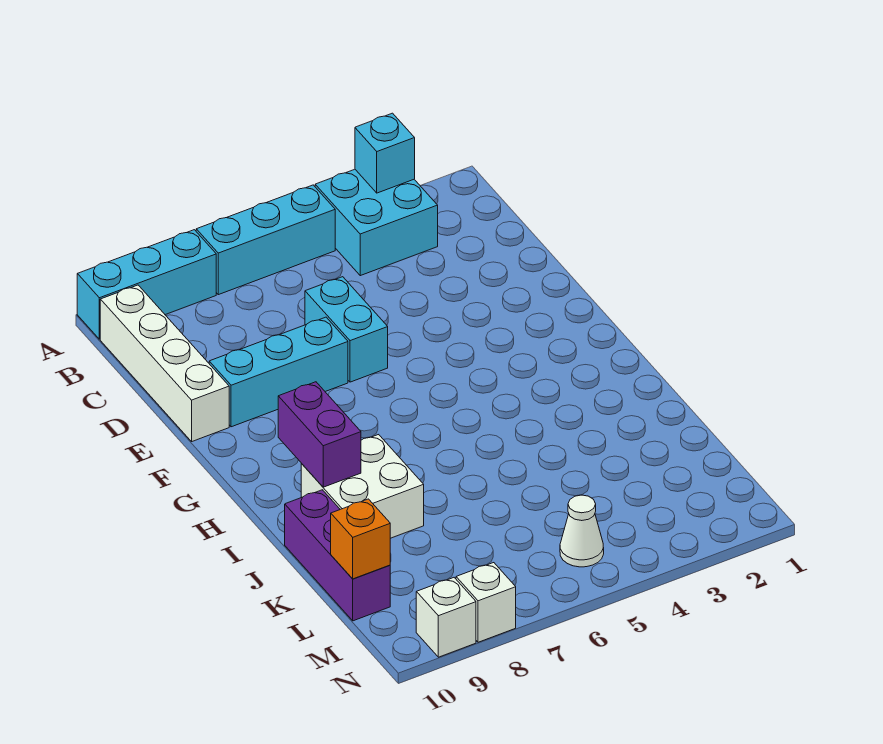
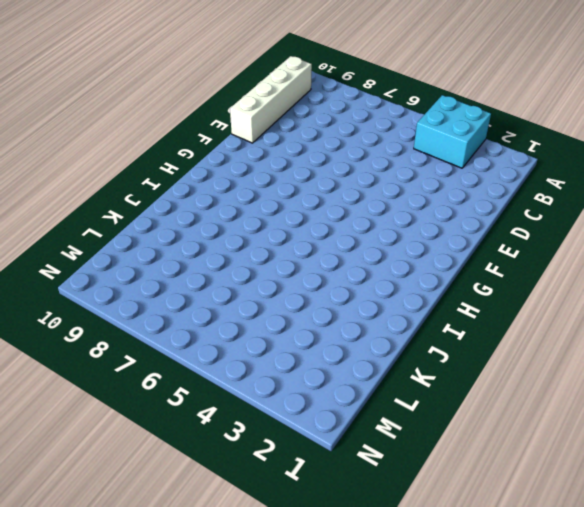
none -> cyan brick A5:A7 level 1
none -> cyan brick A8:A10 level 1
none -> cyan brick D6:E6 level 1

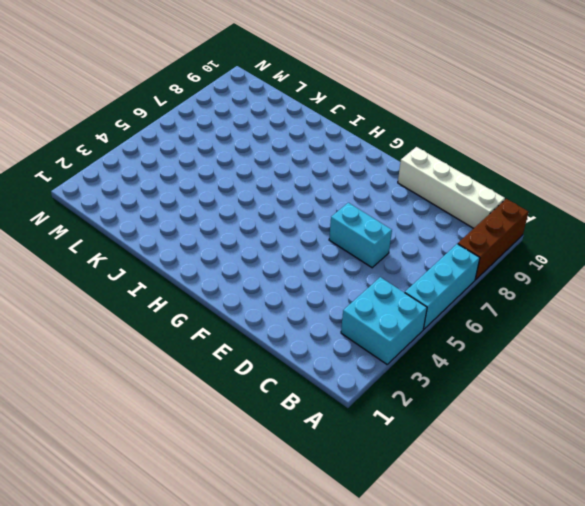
brown brick A8:A10 level 1 -> cyan brick A8:A10 level 1
none -> cyan brick E7:E9 level 1
none -> white brick I8:J9 level 1
none -> purple brick J10:L10 level 1

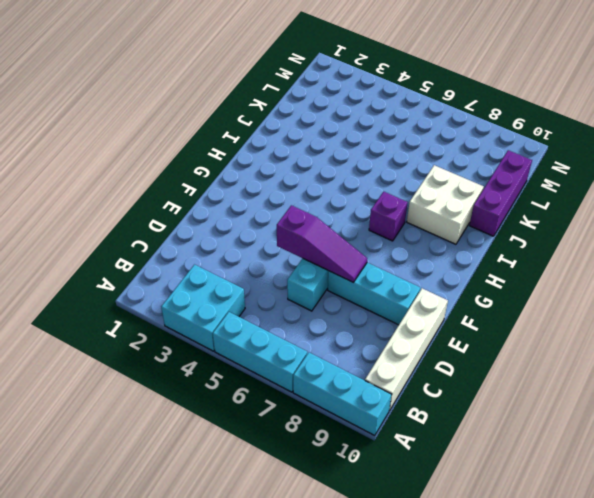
purple slope E5:E7 level 2 top 5 -> none
purple brick H7 level 1 -> none
none -> white cone M5 level 1
none -> white brick N8 level 1
none -> white brick N9 level 1

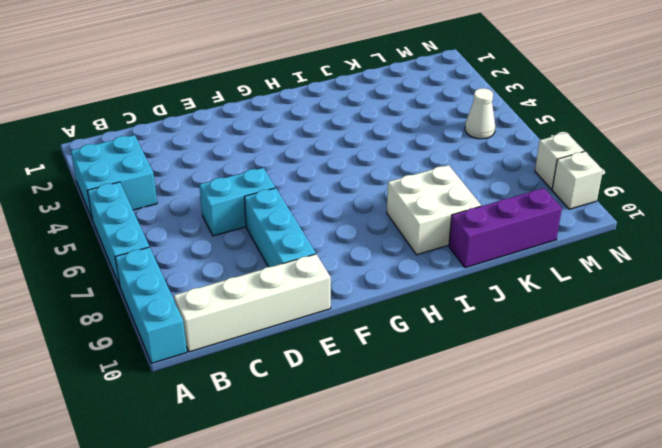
none -> cyan brick A3 level 2
none -> purple brick H9:I9 level 2
none -> orange brick L10 level 2

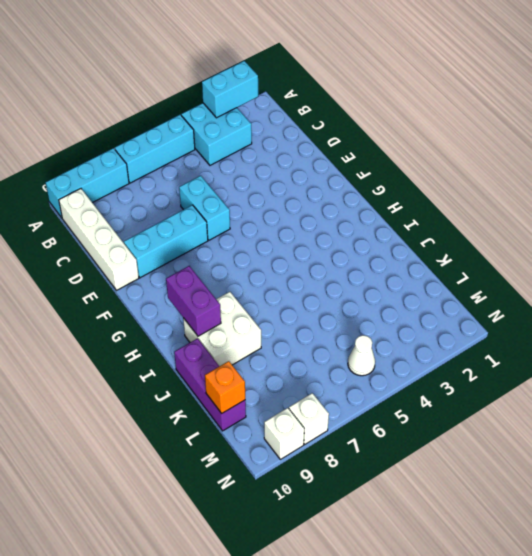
cyan brick A2:A3 level 2 -> cyan brick A3 level 2

